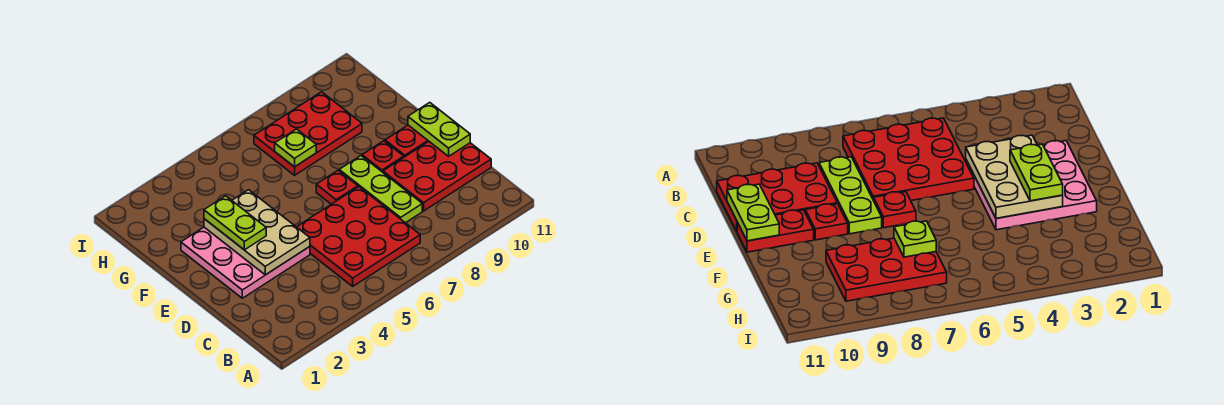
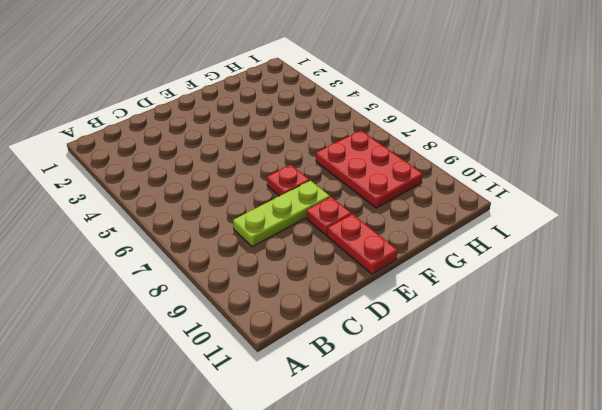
none -> red plate B5:D7 level 1
none -> red plate C9:D11 level 1
none -> pink plate D2:F4 level 1

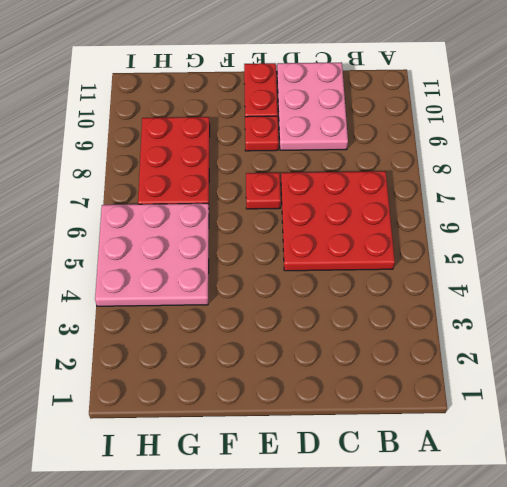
pink plate C9:D11 level 1 -> red plate C9:D11 level 1
pink plate G4:I6 level 1 -> pink plate D2:F4 level 1
none -> lime plate C8:E8 level 1
none -> tan plate D3:F4 level 2
none -> lime plate D11:E11 level 2

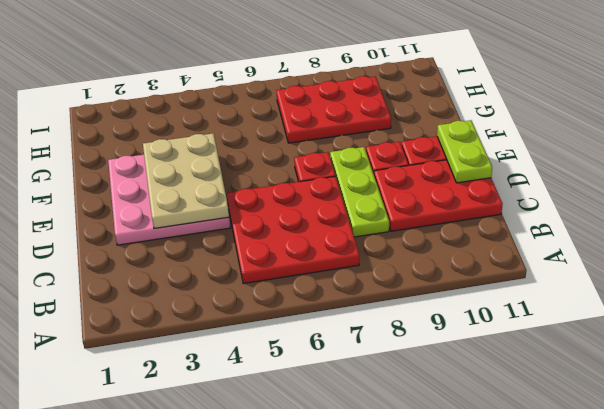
none -> lime plate G7 level 2
none -> lime plate E3:F3 level 3

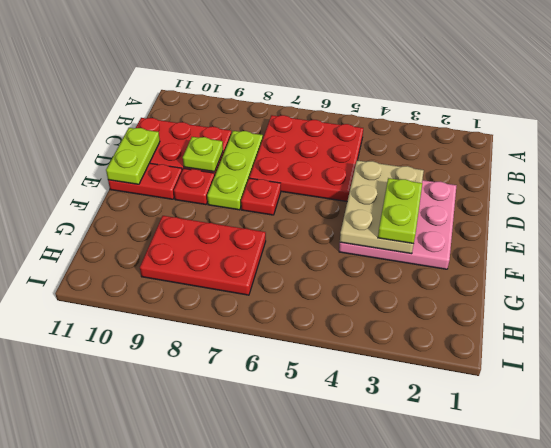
lime plate D9 level 2 -> lime plate G7 level 2

